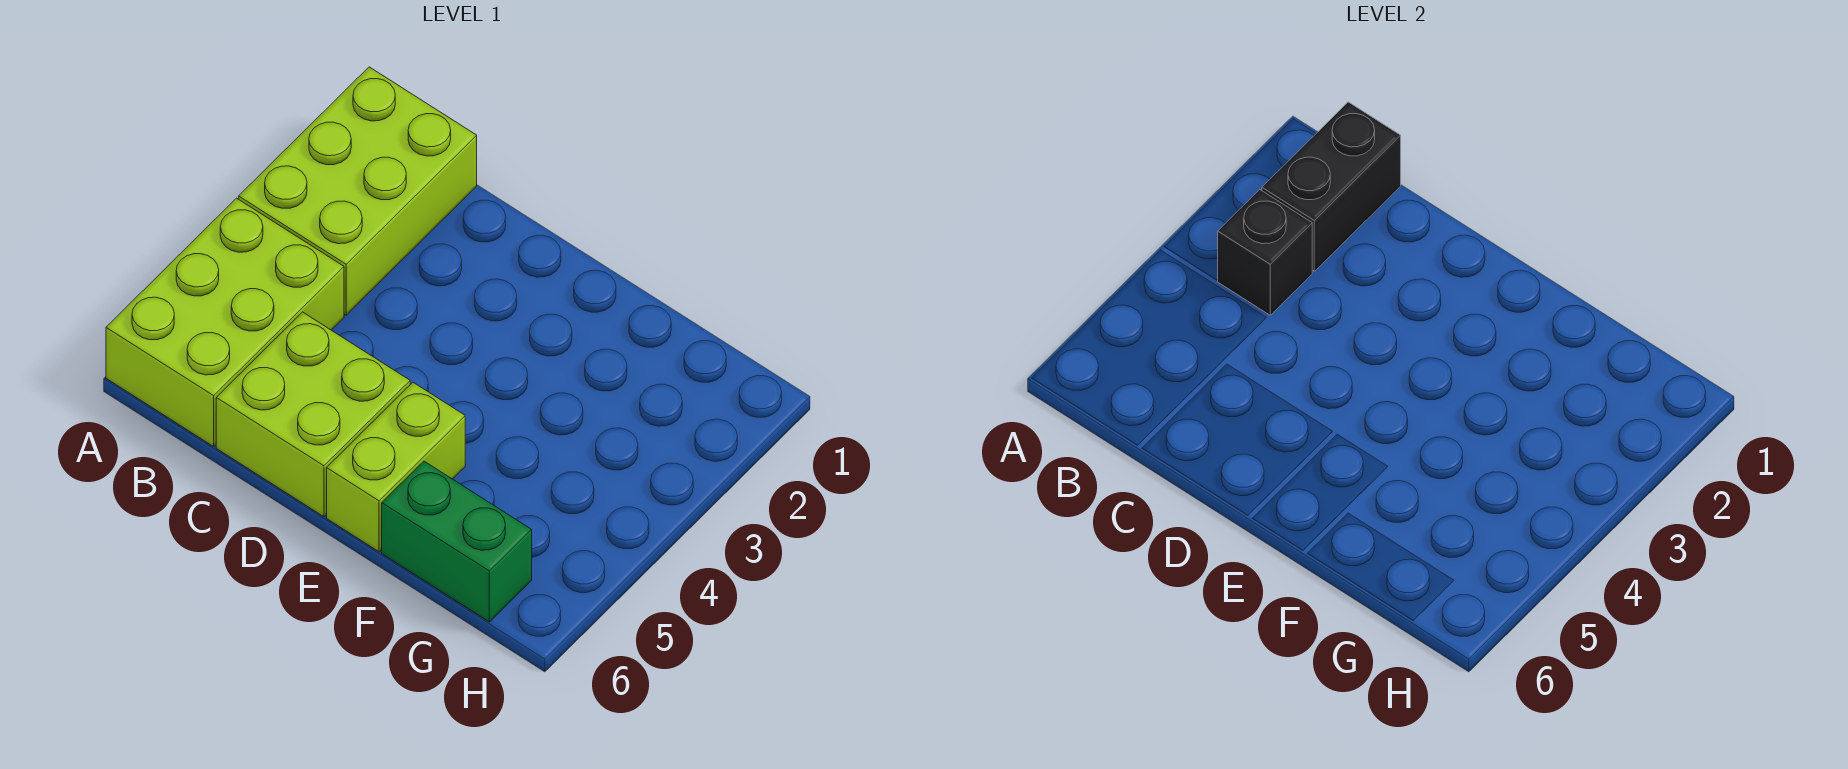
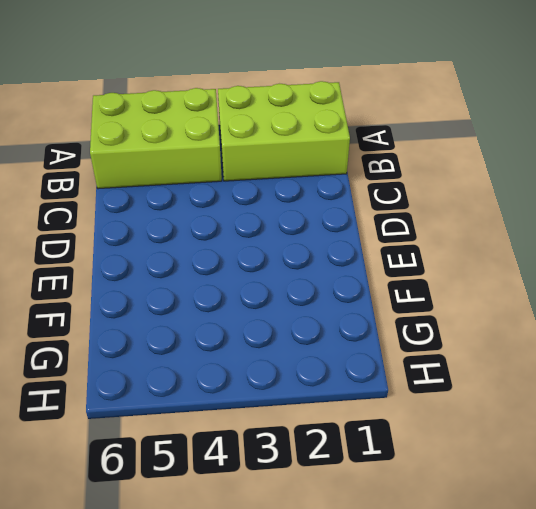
none -> lime brick C5:D6 level 1
none -> lime brick E5:E6 level 1

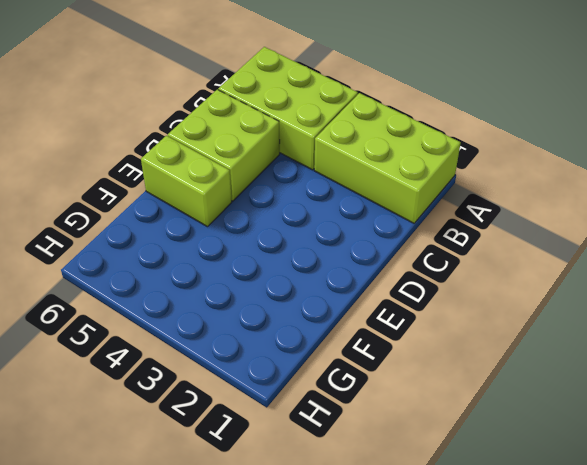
none -> green brick F6:G6 level 1
none -> black brick B1:B2 level 2

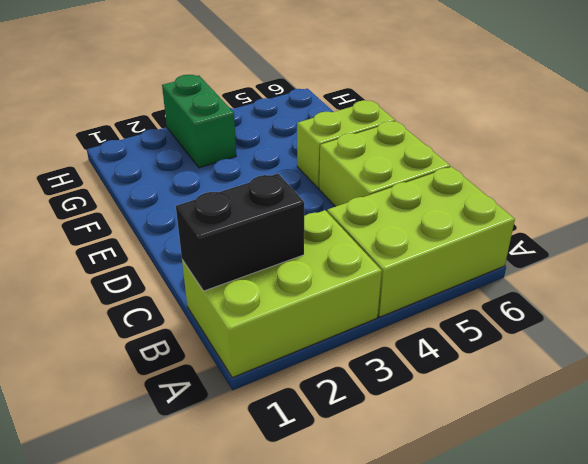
green brick G3:H3 level 1 -> green brick F6:G6 level 1
none -> black brick B3 level 2

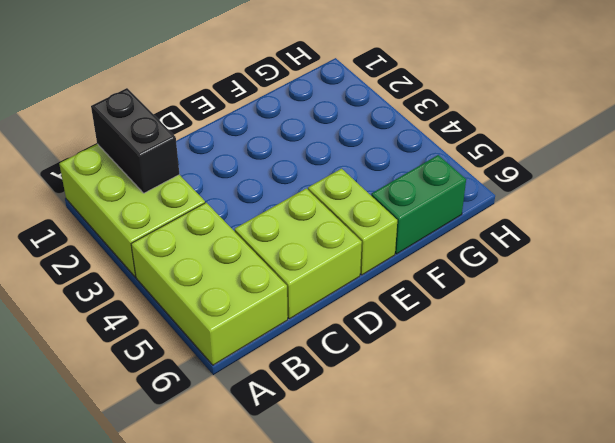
none -> black brick B3 level 2

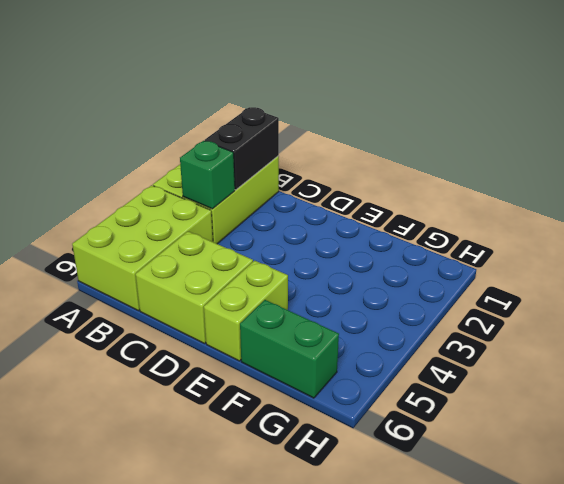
green brick B3 level 2 -> black brick B3 level 2

